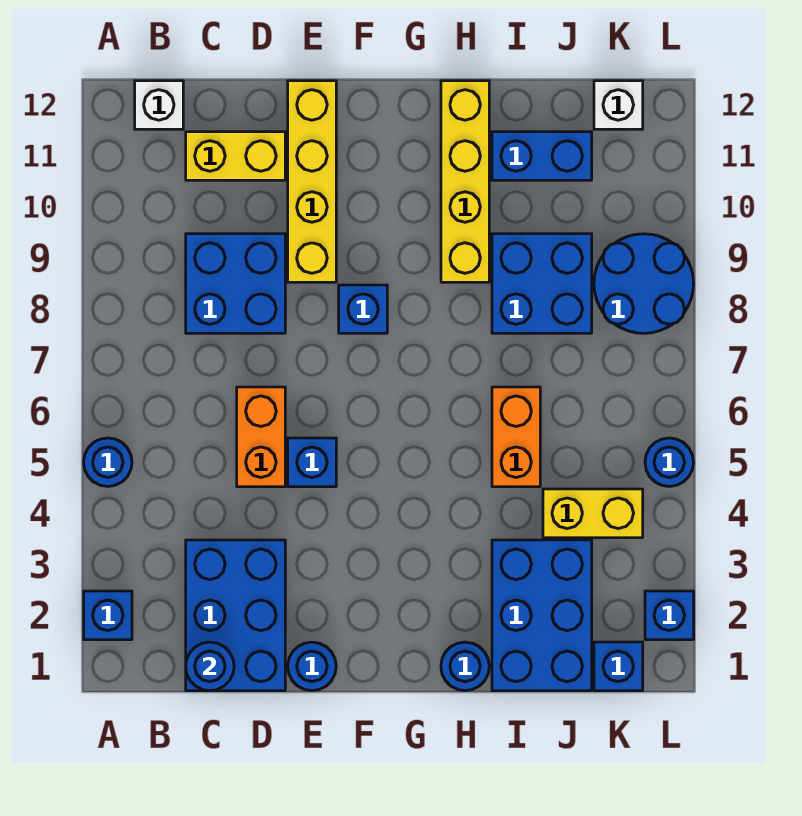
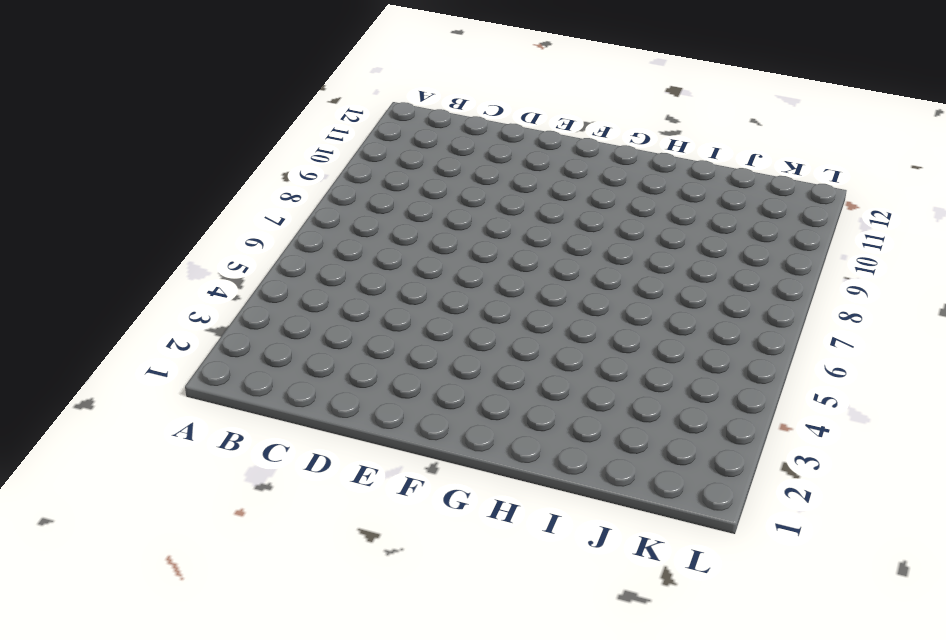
none -> blue brick A2 level 1
none -> blue round brick A5 level 1
none -> white brick B12 level 1

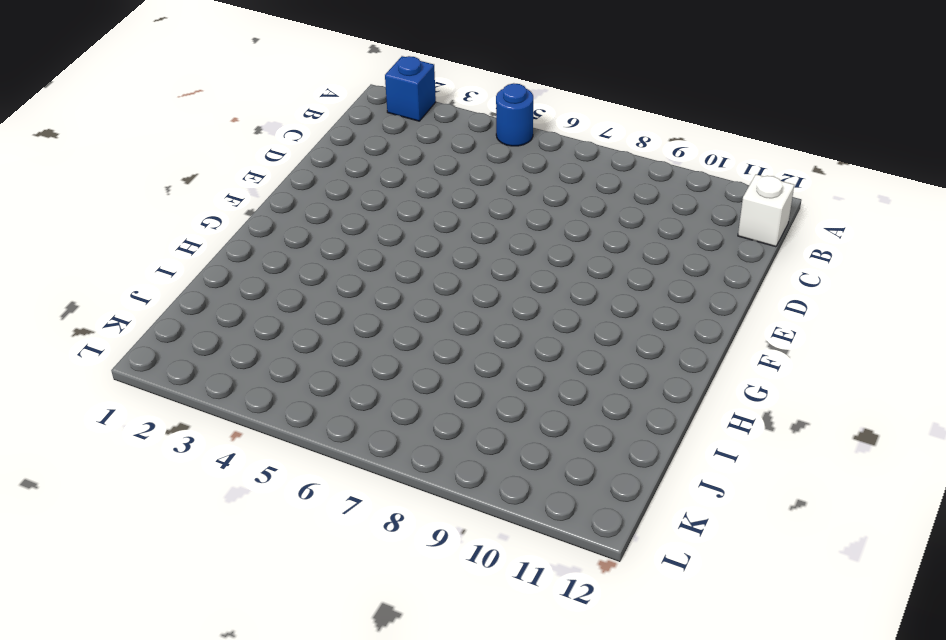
none -> blue brick C1:D3 level 1
none -> blue brick C8:D9 level 1
none -> yellow brick C11:D11 level 1

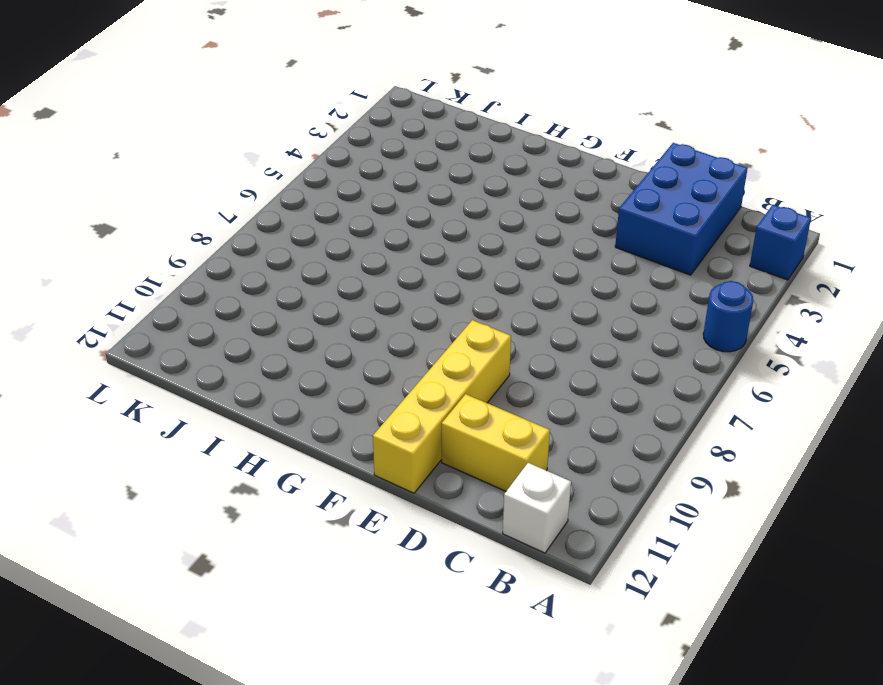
none -> blue brick C8:D9 level 1
none -> orange brick D5:D6 level 1
none -> blue round brick E1 level 1

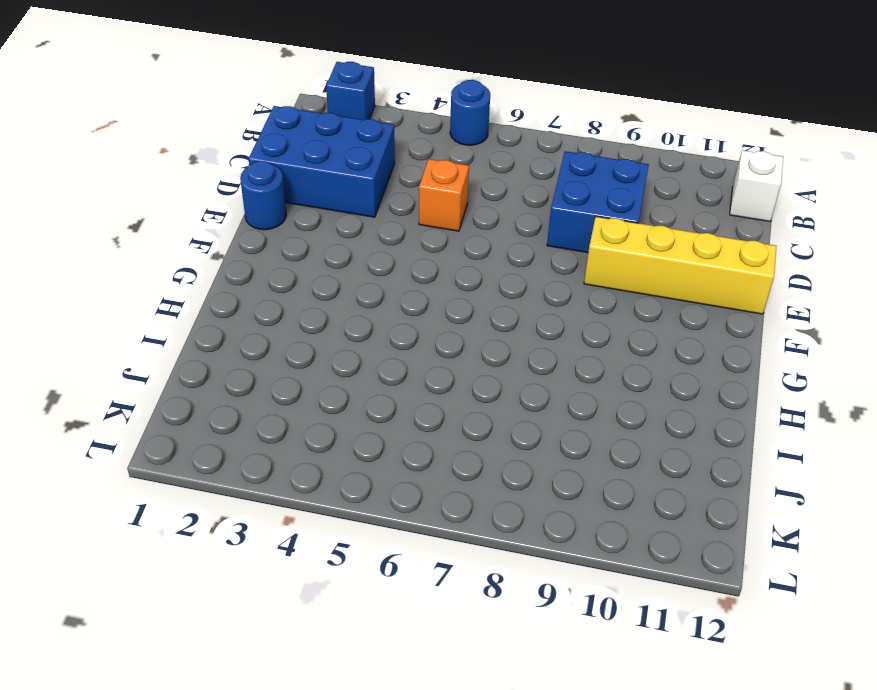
orange brick D5 level 1 -> orange brick D5:D6 level 1
none -> yellow brick C11:D11 level 1
none -> blue brick E5 level 1
none -> blue brick F8 level 1

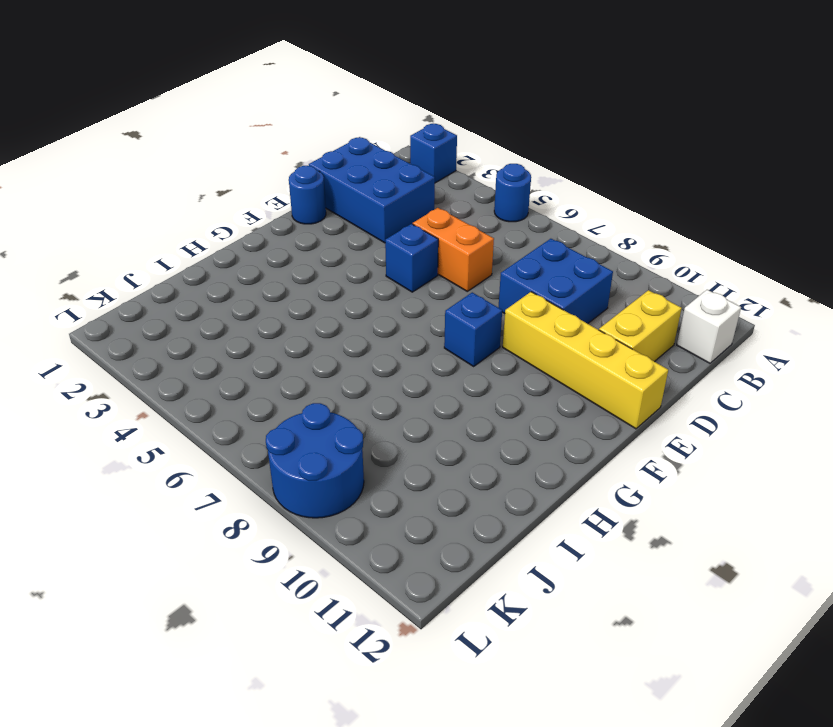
none -> blue round brick H1 level 1
none -> yellow brick H9:H12 level 1
none -> blue brick I1:J3 level 1

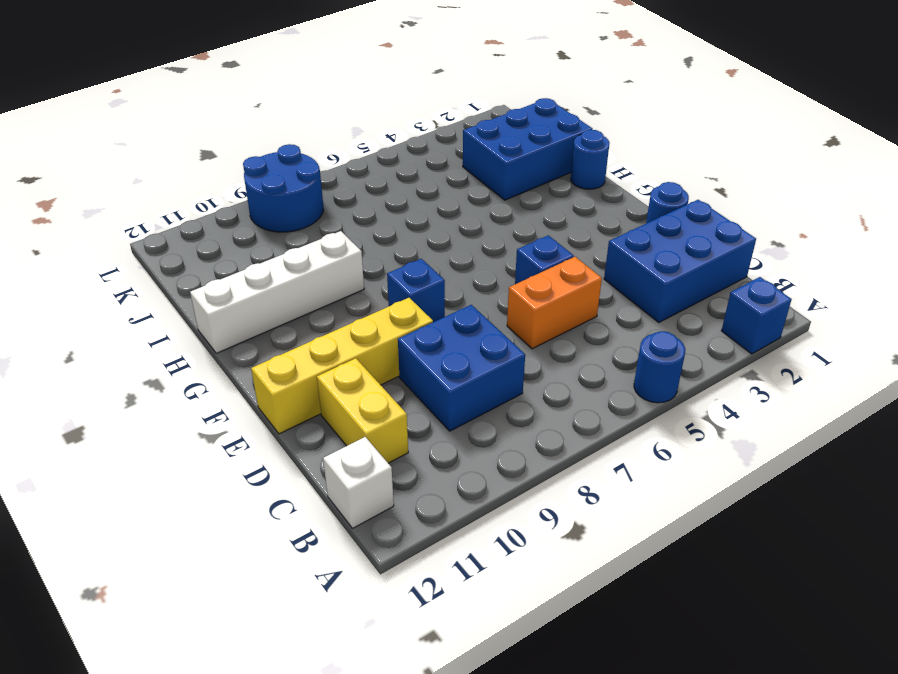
white brick H9:H12 level 1 -> yellow brick H9:H12 level 1
none -> orange brick I5:I6 level 1
none -> blue brick I8:J9 level 1
none -> blue brick I11:J11 level 1

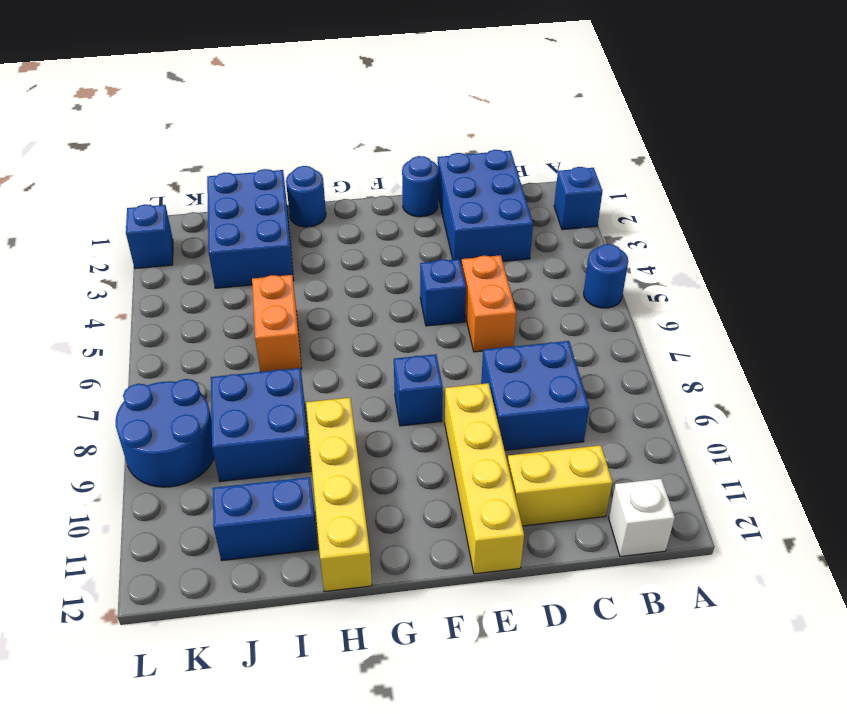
none -> yellow brick J4:K4 level 1
none -> blue brick K1 level 1
none -> white brick K12 level 1

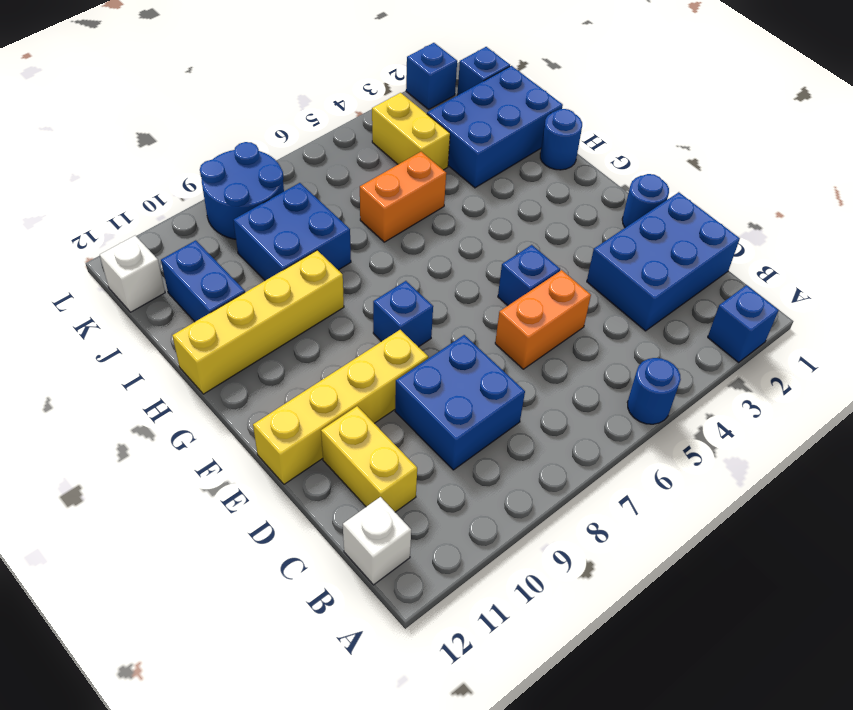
none -> blue round brick L5 level 1
none -> blue round brick C1 level 2

